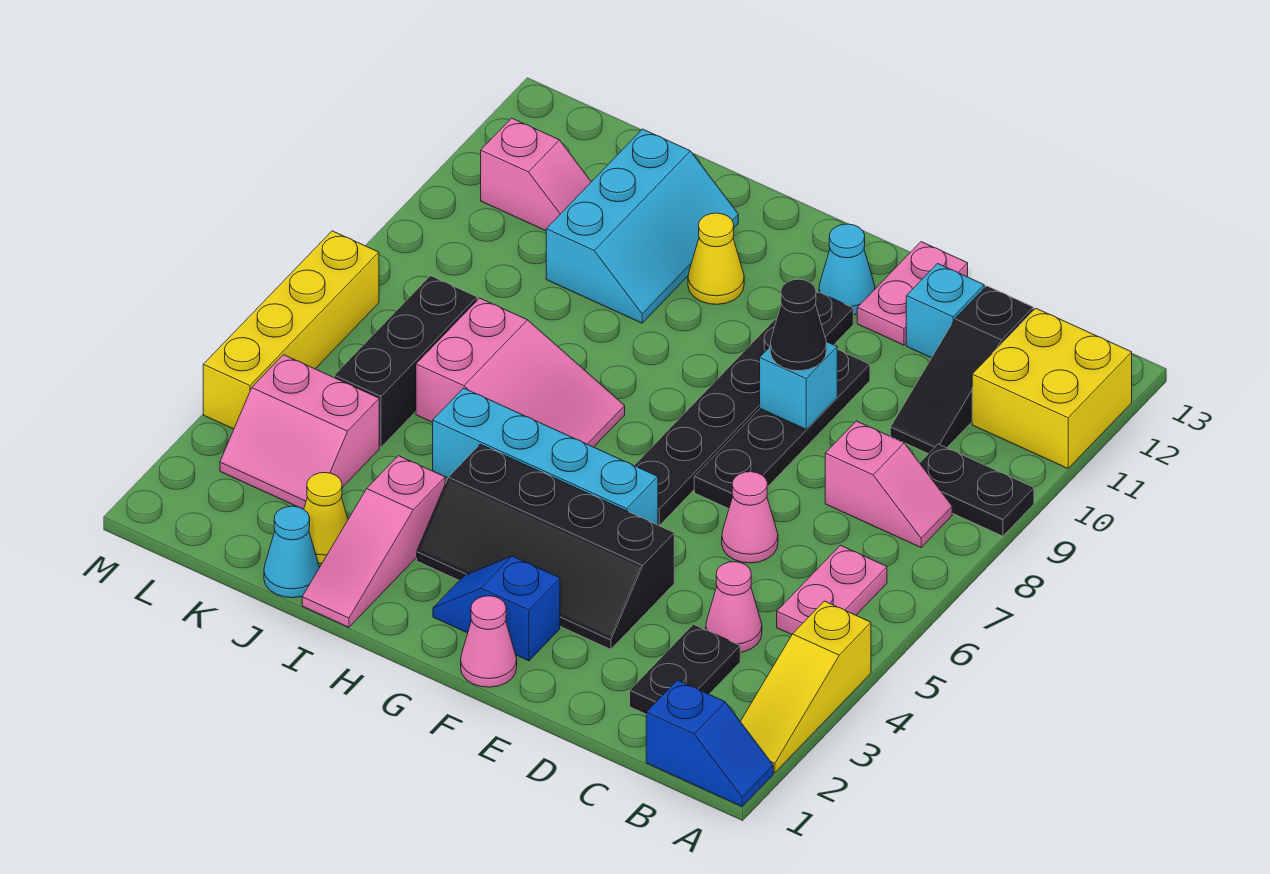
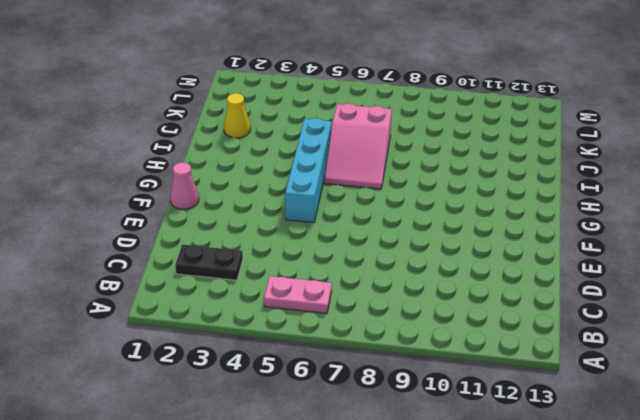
none -> blue slope A1:B1 level 1 top B
none -> yellow slope A2:A4 level 1 top 4
none -> black plate A9:B9 level 1
none -> yellow brick A11:B12 level 1

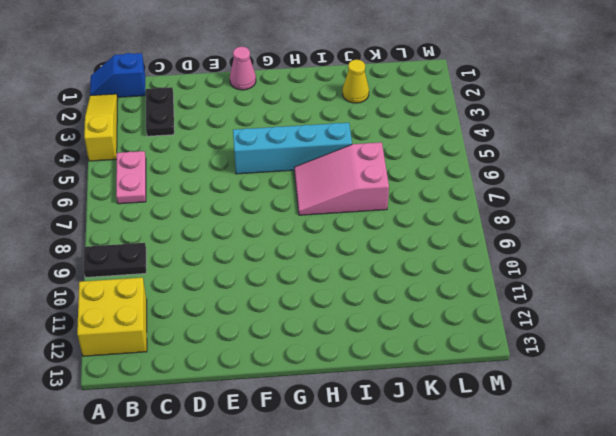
none -> pink slope B8:C8 level 1 top C
none -> pink cone C4 level 1
none -> black slope C10:C12 level 1 top 12
none -> pink cone D6 level 1

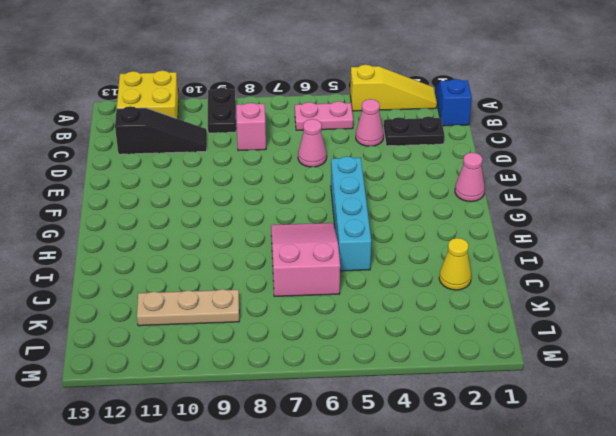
tan plate K9:K11 level 1 -> pink slope K11:L11 level 1 top L
none -> cyan brick D12 level 1
none -> black slope E3:H4 level 1 top 4
none -> black plate E7:E10 level 1
none -> pink plate E12:E13 level 1

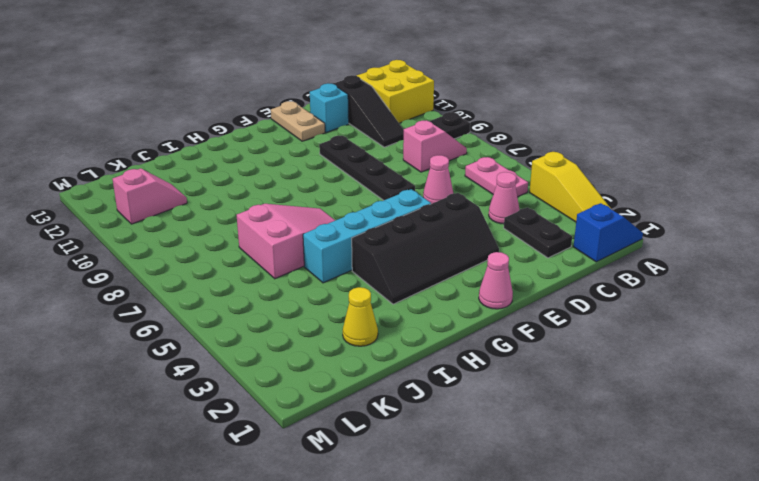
tan plate E12:E13 level 1 -> pink plate E12:E13 level 1
none -> blue slope F2:G2 level 1 top F
none -> black plate F6:F11 level 1
none -> cyan cone F12 level 1
none -> yellow cone H11 level 1

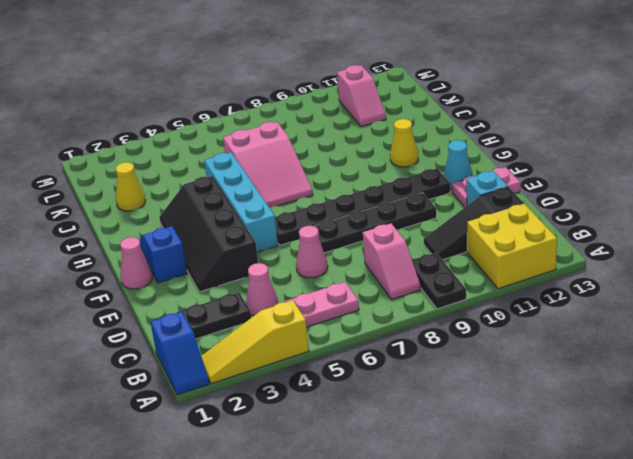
none -> pink slope I1:I3 level 1 top 3
none -> cyan slope I10:J12 level 1 top J
none -> cyan cone J1 level 1
none -> pink slope K3:L4 level 1 top 4

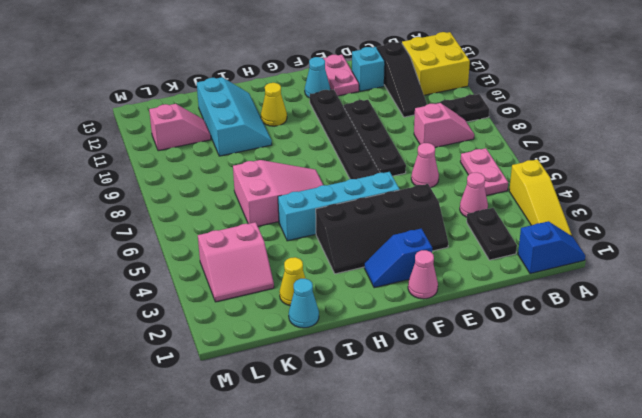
none -> pink slope I1:I3 level 1 top 3
none -> black brick K5:K7 level 1
none -> yellow brick M4:M7 level 1
none -> cyan brick E9 level 2

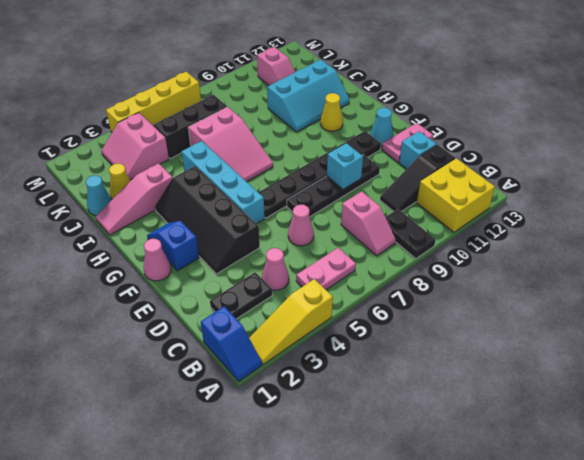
none -> black cone E9 level 3

